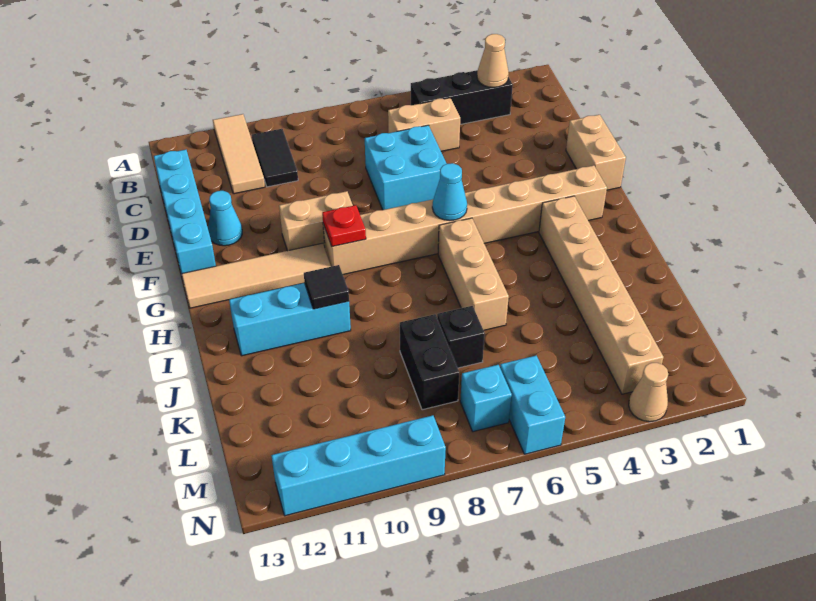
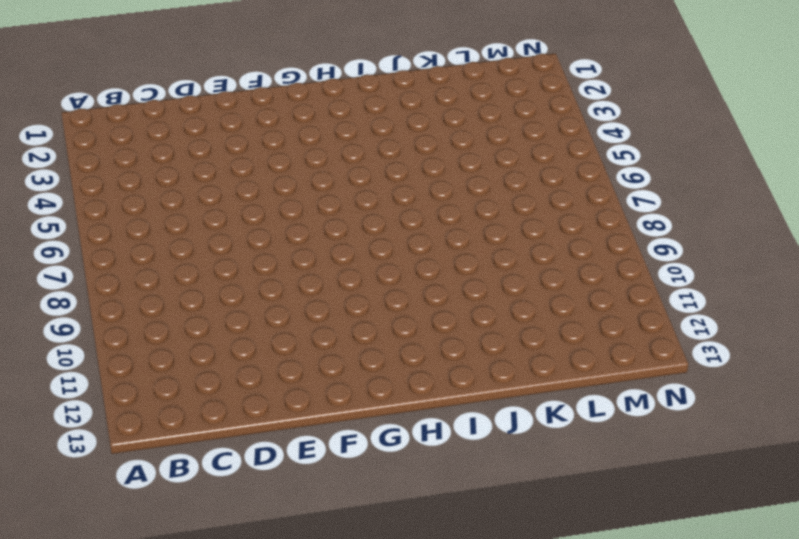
none -> tan tile A11:C11 level 1
none -> black brick B3:B5 level 1
none -> black tile B10:C10 level 1

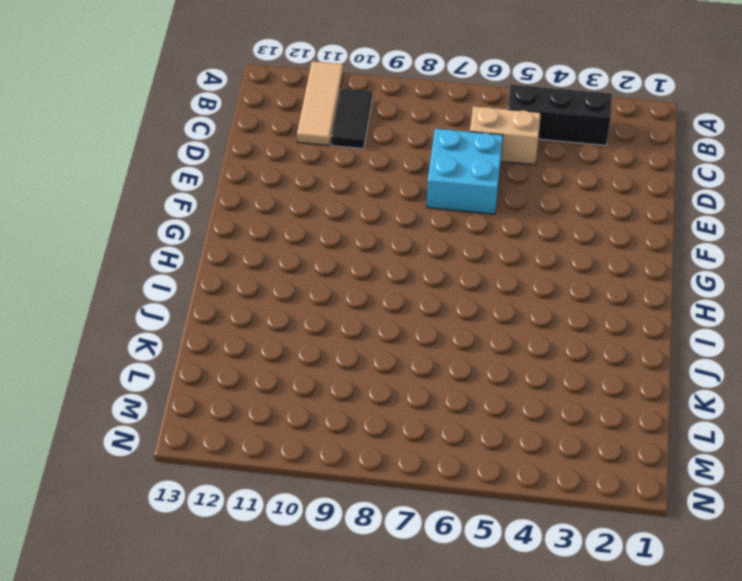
none -> cyan brick C13:F13 level 1
none -> tan brick E1:F1 level 1
none -> cyan cone E12 level 1

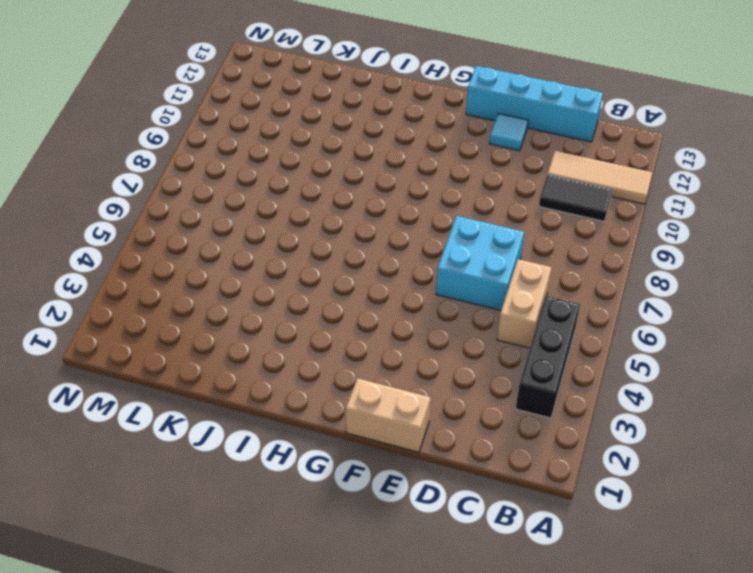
cyan tile E12 level 1 -> cyan cone E12 level 1
none -> tan brick F9:F10 level 1
none -> tan brick G2:G9 level 1
none -> tan tile G10:G13 level 1

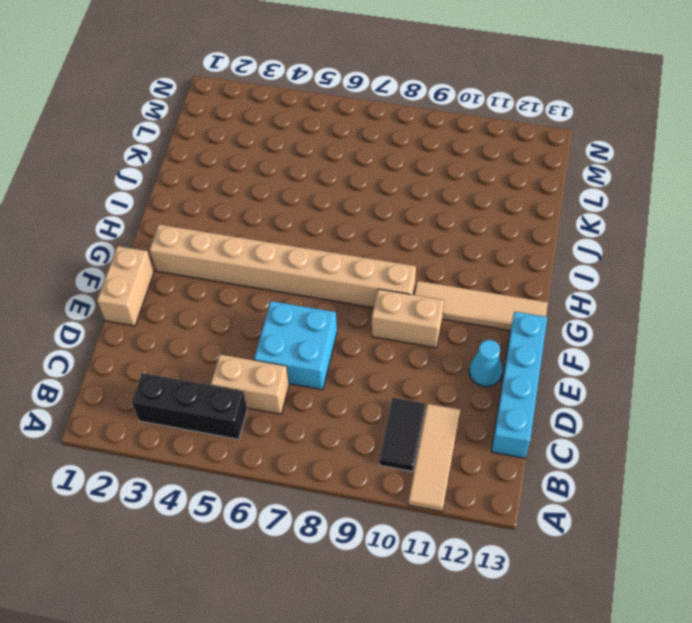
none -> tan brick H3:M3 level 1
none -> tan brick H6:J6 level 1
none -> cyan brick I10:I12 level 1

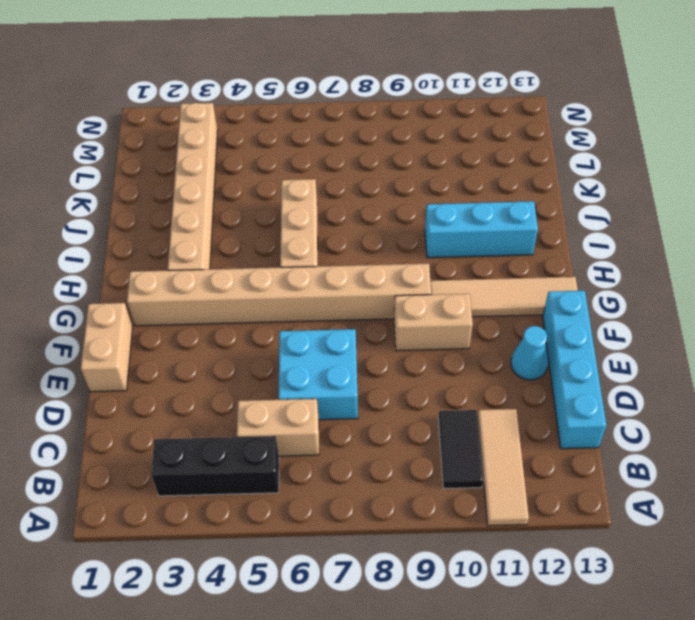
none -> black brick K7 level 1
none -> black brick K8:L8 level 1
none -> cyan brick M6:N6 level 1

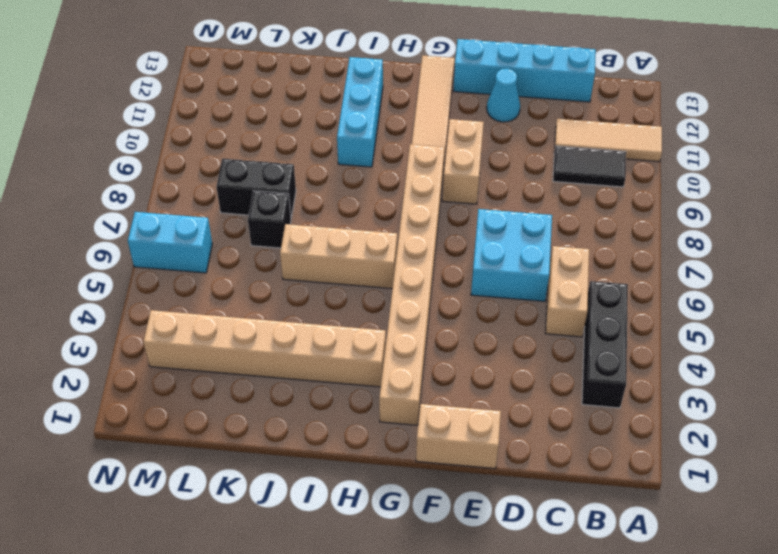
none -> cyan brick M7 level 1
none -> tan cone N3 level 1
none -> cyan brick N9:N12 level 1

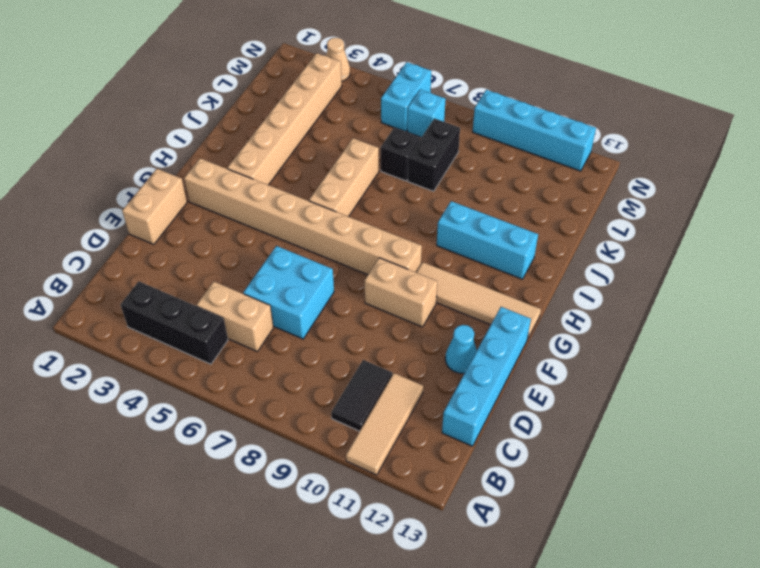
none -> tan cone B3 level 2
none -> cyan cone G6 level 2
none -> red plate G9 level 2

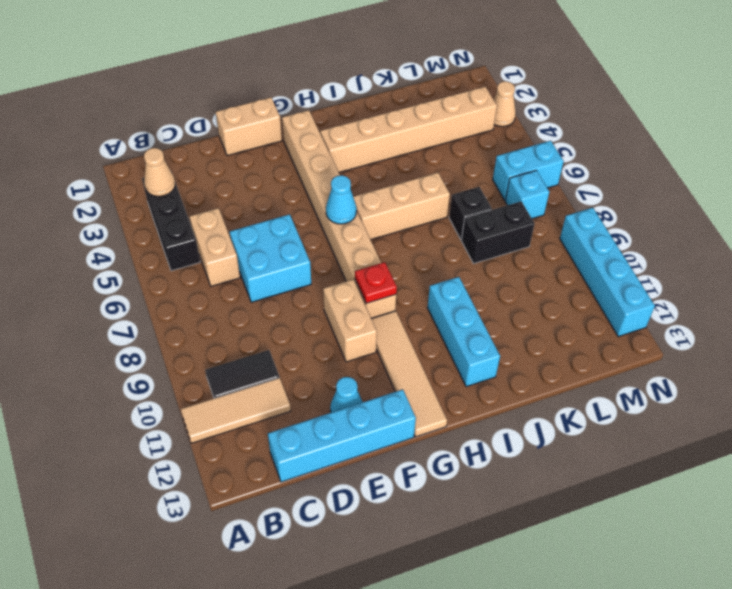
none -> black tile I10 level 2

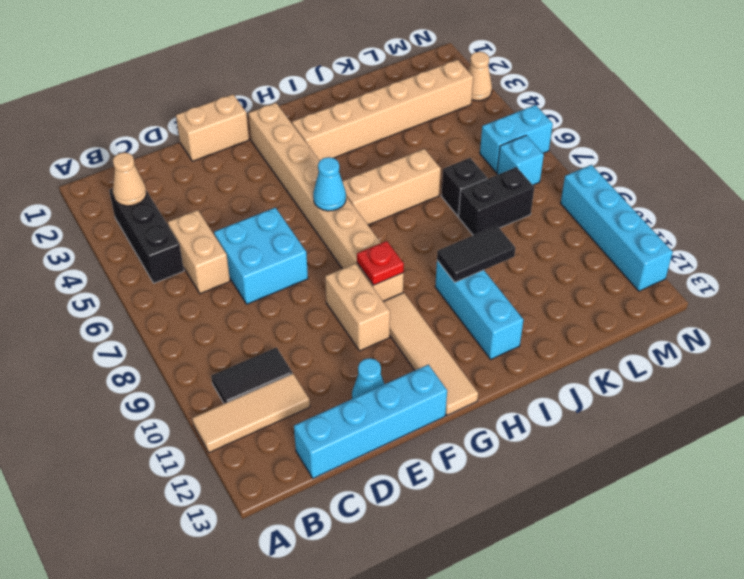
black tile I10:J10 level 2 -> black tile I10 level 2

